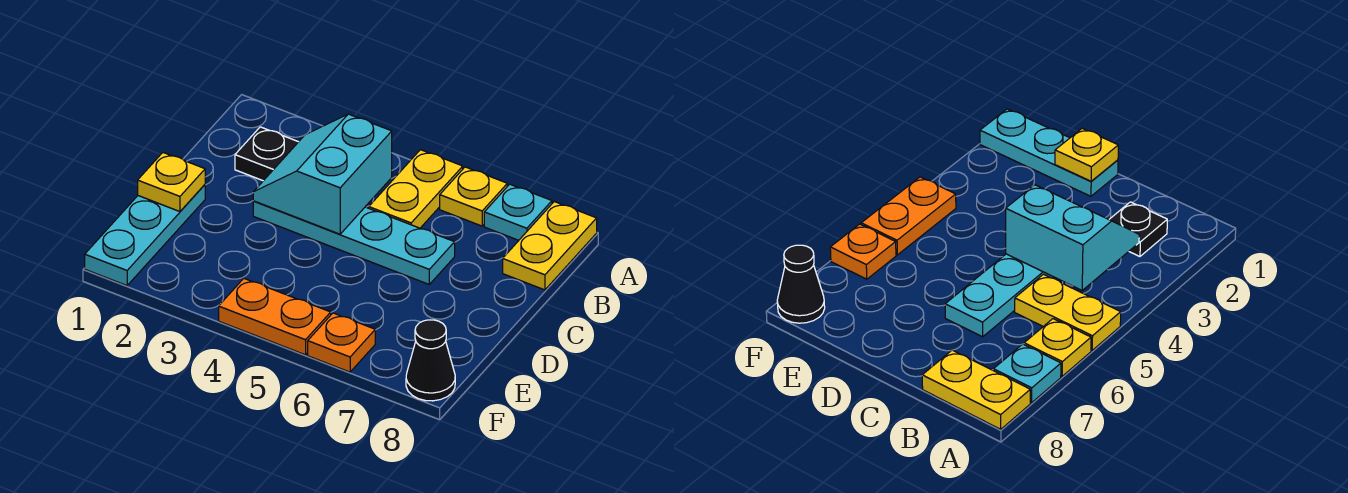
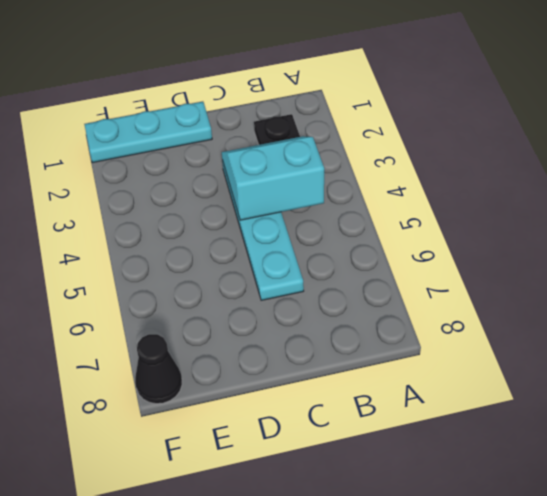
none -> yellow plate A5:B5 level 1
none -> yellow plate A6 level 1
none -> cyan plate A7 level 1

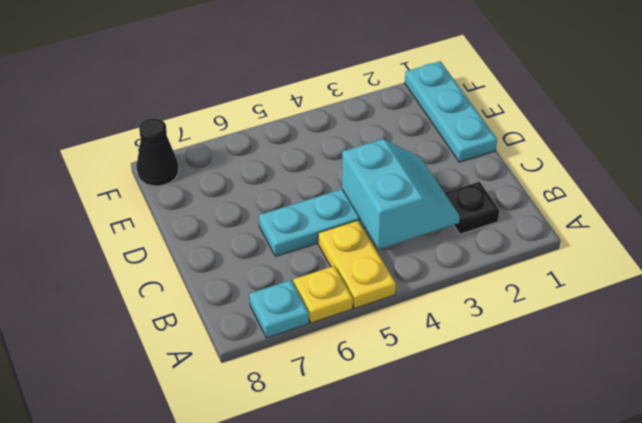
none -> yellow plate A8:B8 level 1
none -> orange plate F4:F5 level 1
none -> orange plate F6 level 1

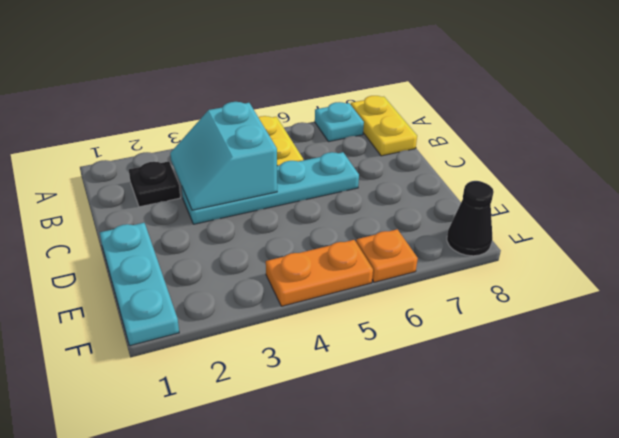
none -> yellow plate A6 level 1
none -> yellow plate D1 level 2

